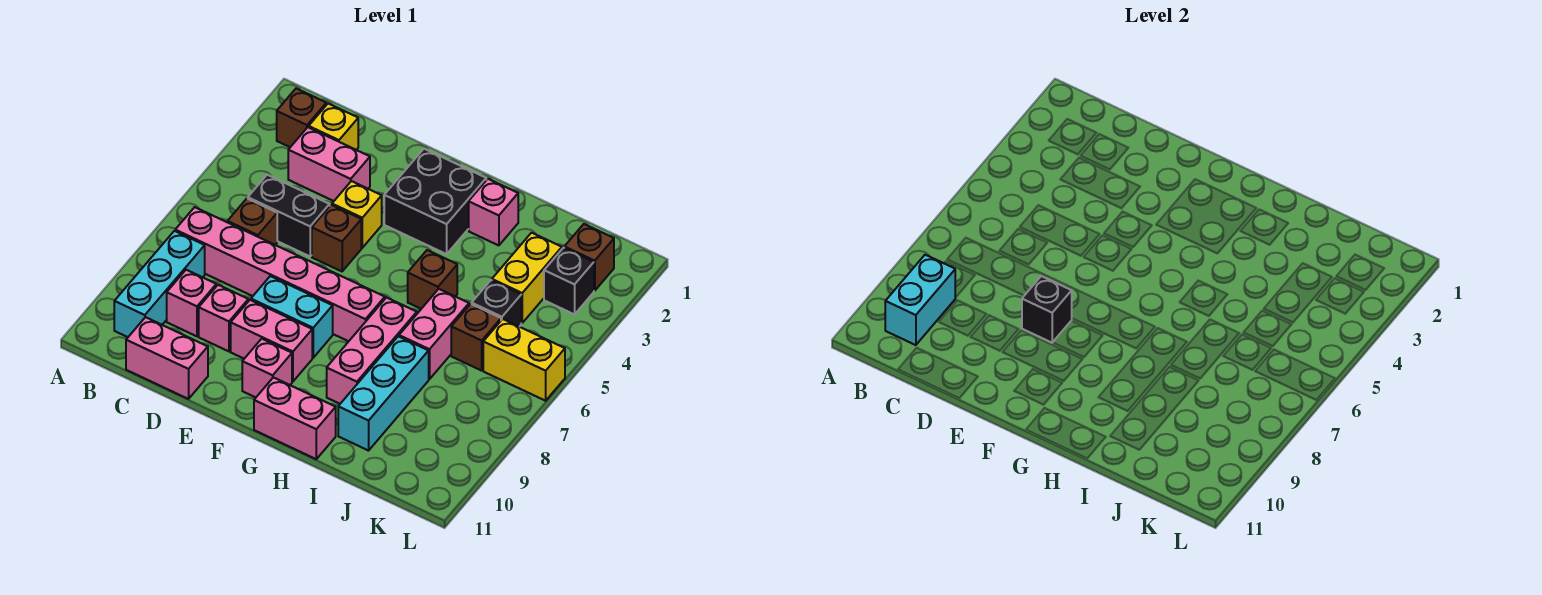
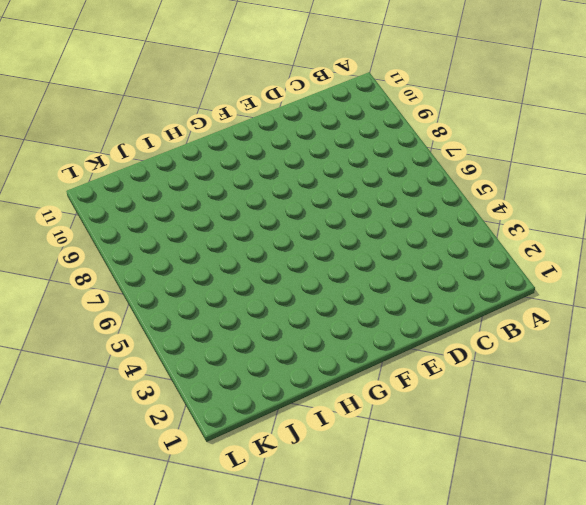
none -> brown brick B2 level 1
none -> pink brick B7:G7 level 1
none -> cyan brick B8:B10 level 1
none -> yellow brick C2 level 1

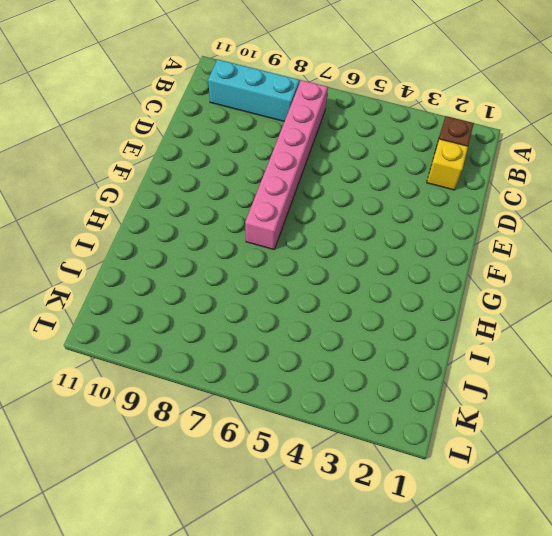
none -> pink brick C3:D3 level 1
none -> black brick C5:D5 level 1
none -> brown brick C6 level 1
none -> pink brick C9 level 1

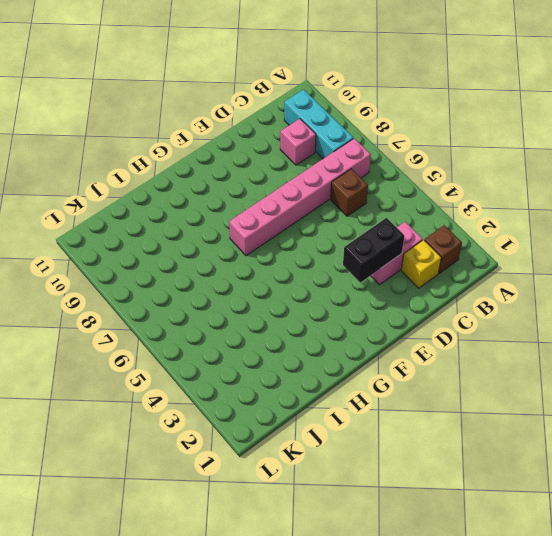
black brick D3:E3 level 2 -> black brick C5:D5 level 1
none -> pink brick C11:D11 level 1
none -> pink brick D9 level 1
none -> yellow brick E4 level 1
none -> brown brick E5 level 1

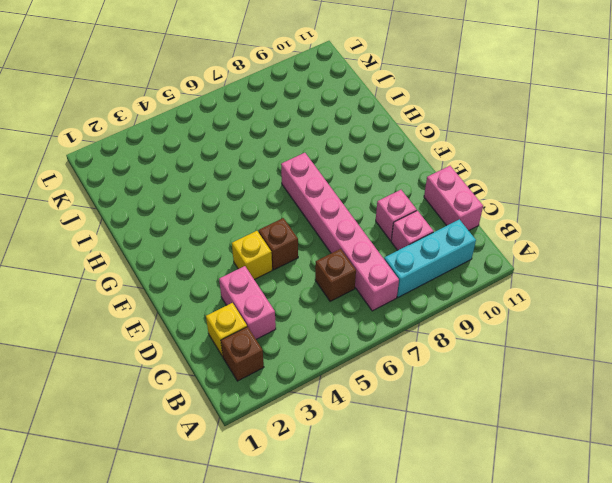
none -> black brick C5:D5 level 1
none -> cyan brick E8:F8 level 1
none -> pink brick E9:F9 level 1
none -> black brick F2:G3 level 1

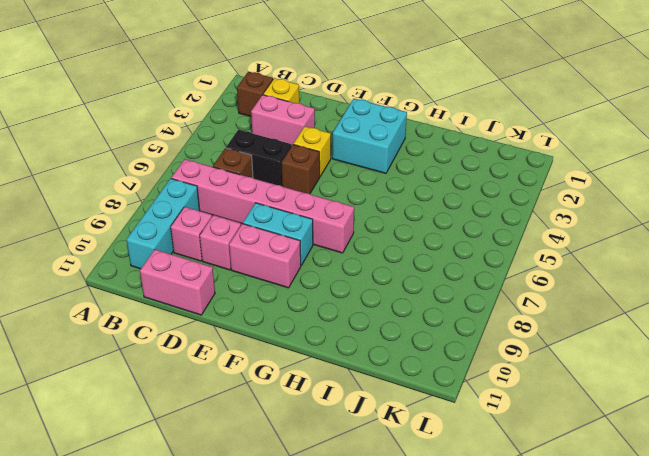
cyan brick F2:G3 level 1 -> black brick F2:G3 level 1
none -> pink brick F10 level 1
none -> pink brick G11:H11 level 1
none -> pink brick H2 level 1
none -> brown brick H5 level 1

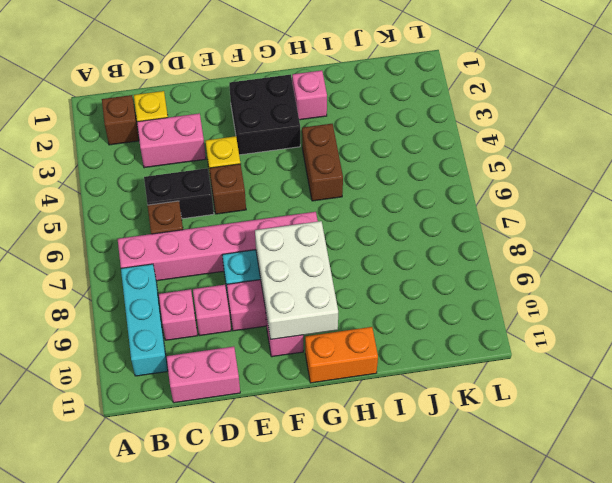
white brick F8:G10 level 2 -> none
orange brick G11:H11 level 1 -> pink brick G11:H11 level 1
brown brick H4:H5 level 1 -> brown brick H5 level 1
none -> pink brick H7:H9 level 1
none -> pink brick I6:I7 level 1
none -> cyan brick I8:I10 level 1
none -> yellow brick J3:J4 level 1

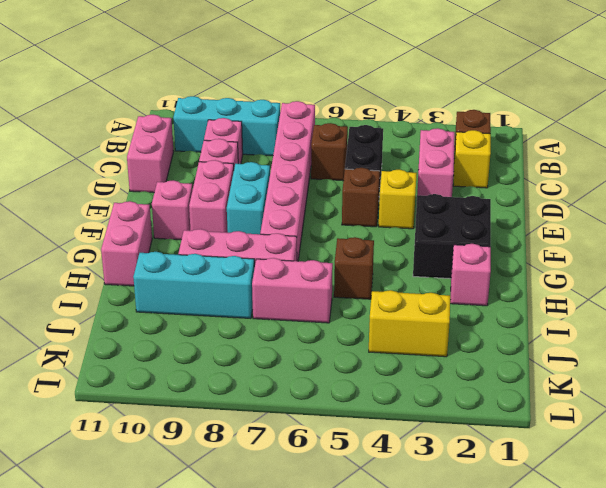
none -> black brick J5 level 1
none -> brown brick J6 level 1
none -> brown brick K2 level 1
none -> black brick K3 level 1

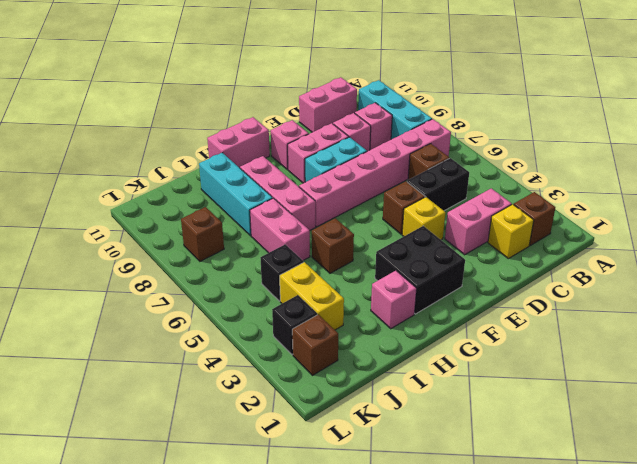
brown brick K8 level 1 -> brown brick J6 level 1
none -> yellow brick K6:L6 level 1
none -> cyan brick B9:B10 level 2
none -> black brick E8 level 2

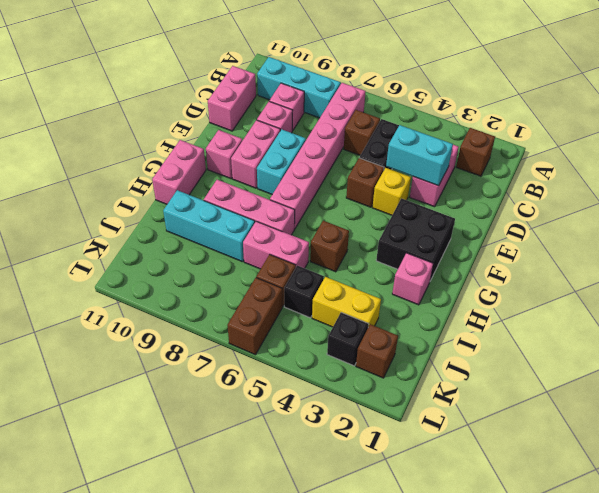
cyan brick D3:D4 level 2 -> cyan brick B9:B10 level 2
brown brick K6:L6 level 1 -> yellow brick K6:L6 level 1
none -> yellow brick C2 level 1
none -> black brick E8 level 2

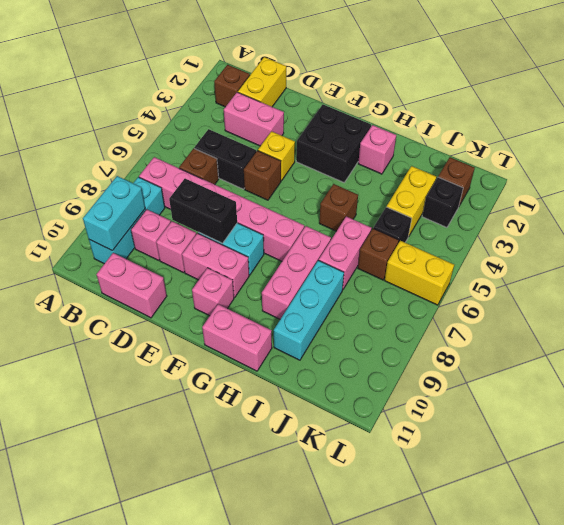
yellow brick C1:C2 level 1 -> yellow brick C2 level 1
black brick D8:E8 level 2 -> black brick E8 level 2

